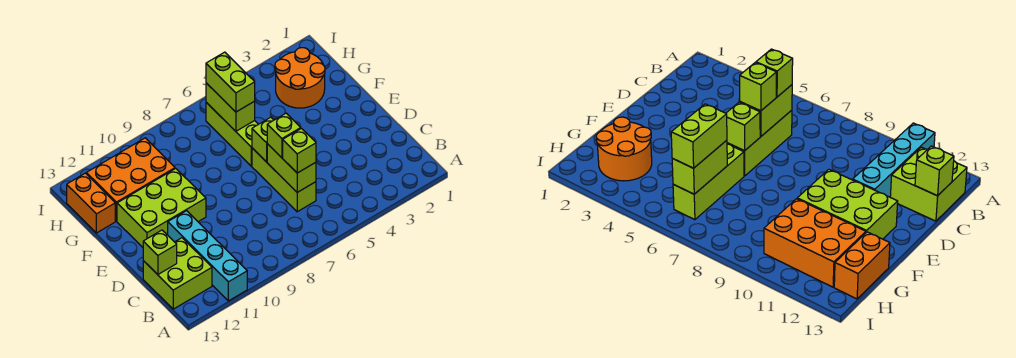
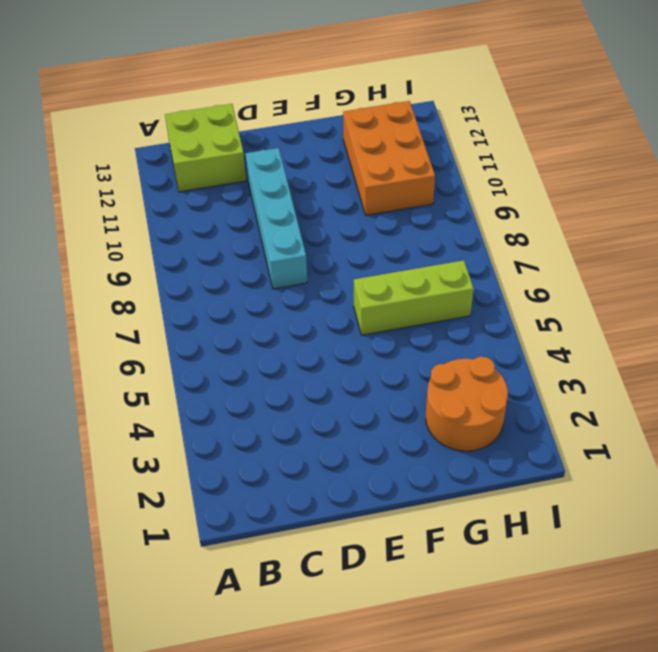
cyan brick D8:D11 level 1 -> cyan brick A11:D11 level 1
none -> lime brick C6:E6 level 1
none -> lime brick E10:F12 level 1
none -> orange brick G13:H13 level 1

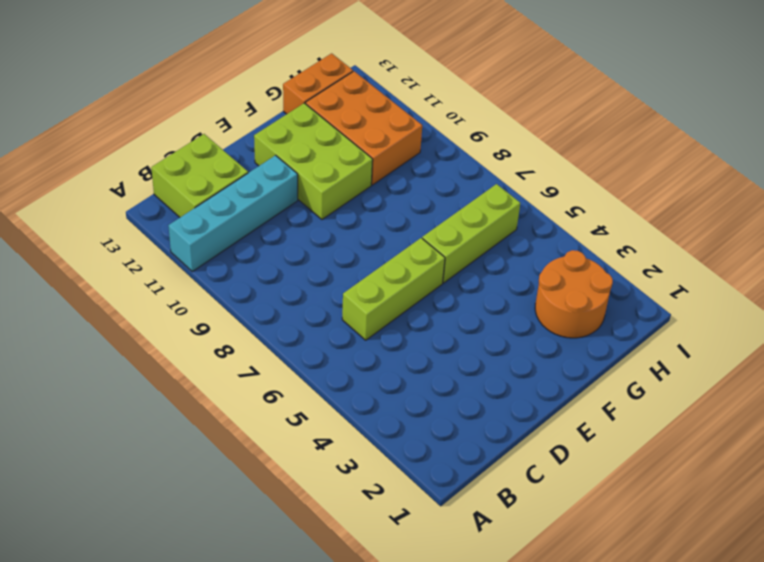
none -> lime brick C6:D6 level 2
none -> lime brick C13 level 2
none -> lime brick E6 level 2

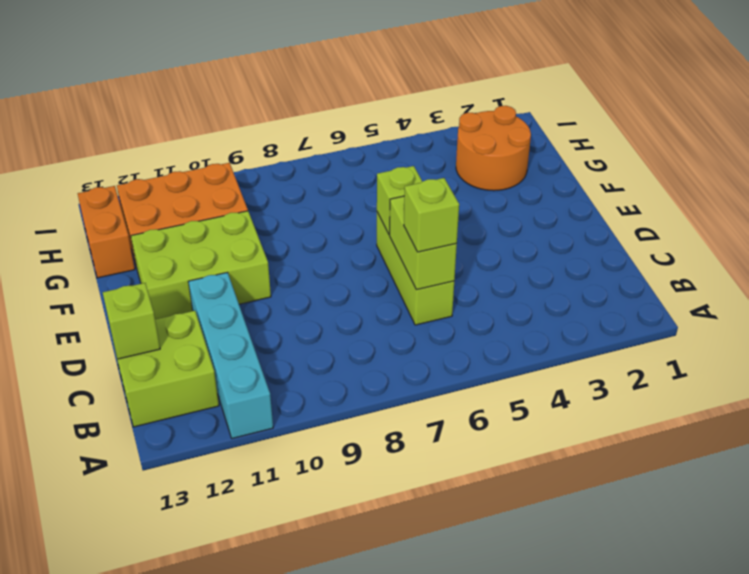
none -> lime brick F6:H6 level 1
none -> lime brick G6:H6 level 2
none -> lime brick D6 level 3

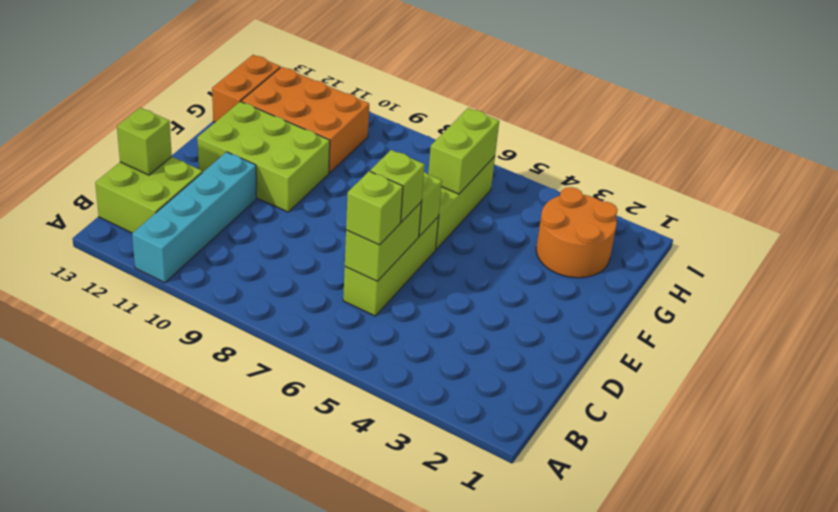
none -> lime brick G6:H6 level 3

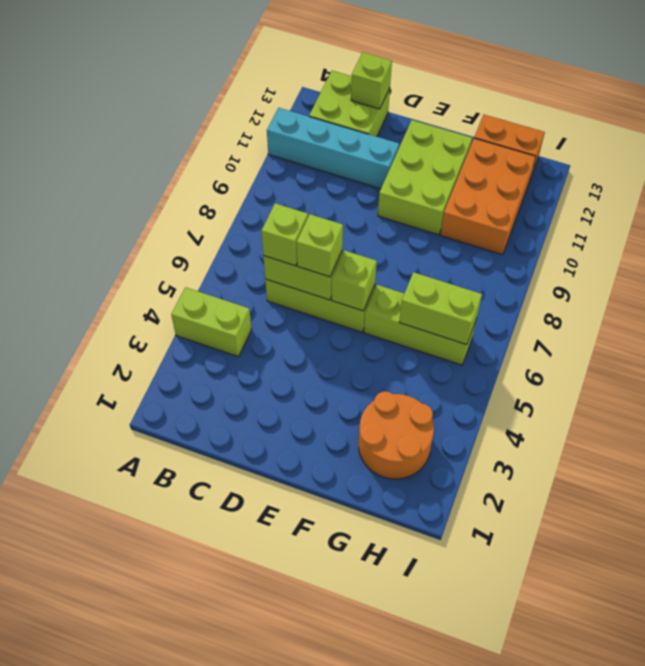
lime brick A4:B4 level 1 -> lime brick G6:H6 level 3

